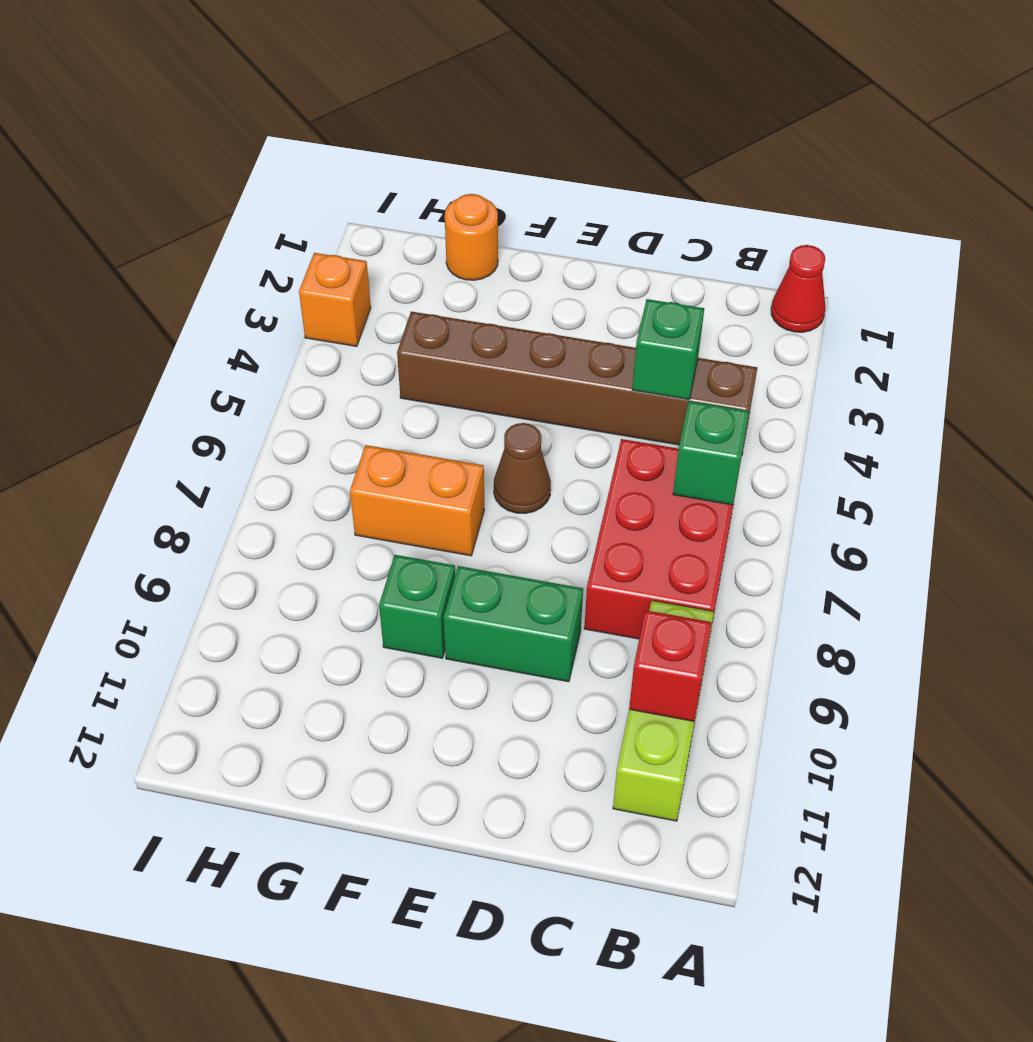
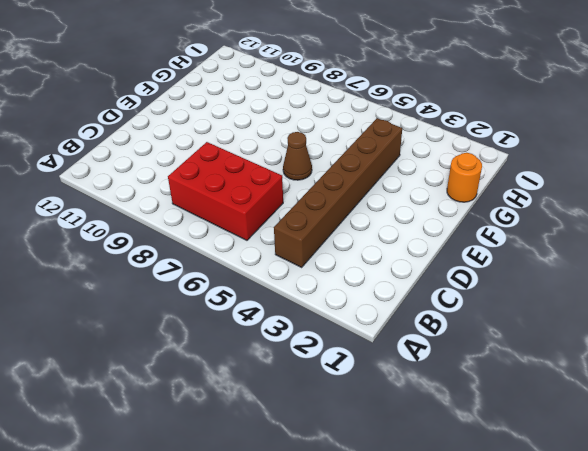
none -> red cone A1 level 1
none -> lime brick B9:B11 level 1
none -> green brick D9:E9 level 1

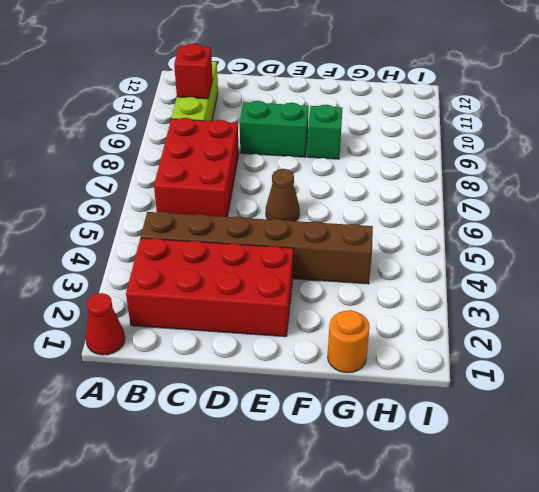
red brick B2:E3 level 1 -> none
none -> orange brick F7:G7 level 1
none -> orange brick I3 level 1
none -> green brick B6 level 2

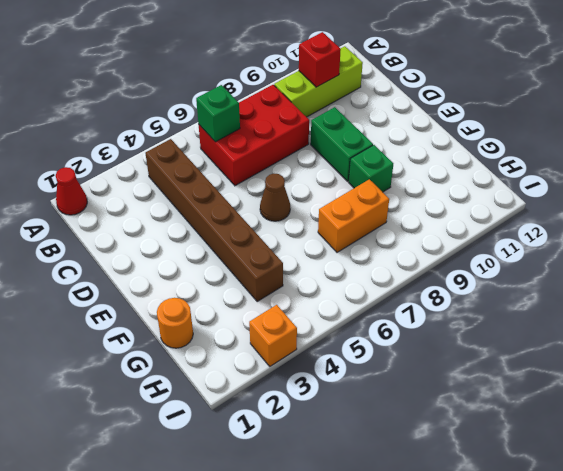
orange brick G7:G8 level 1 -> orange brick F7:G7 level 1
none -> green brick C4 level 2

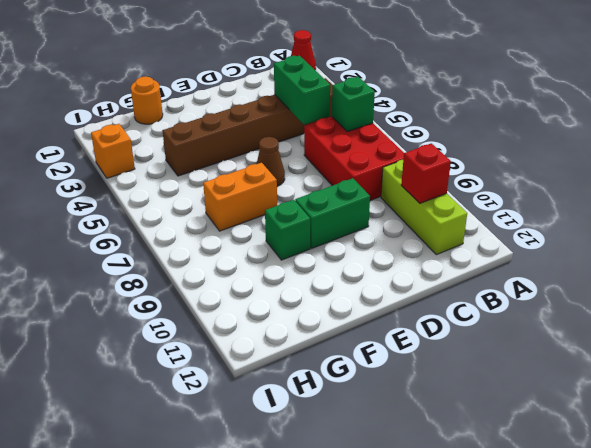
green brick C4:C5 level 2 -> green brick C4 level 2

